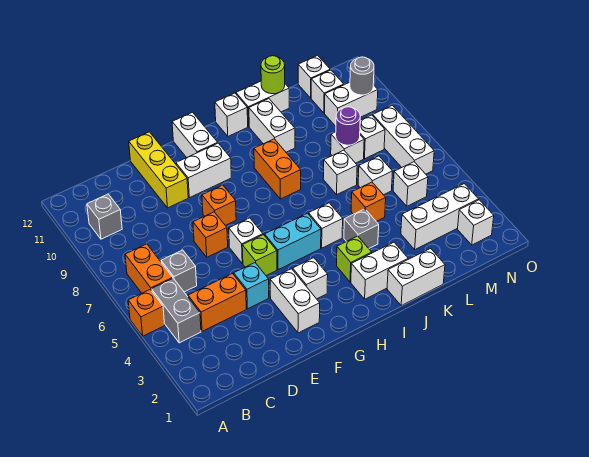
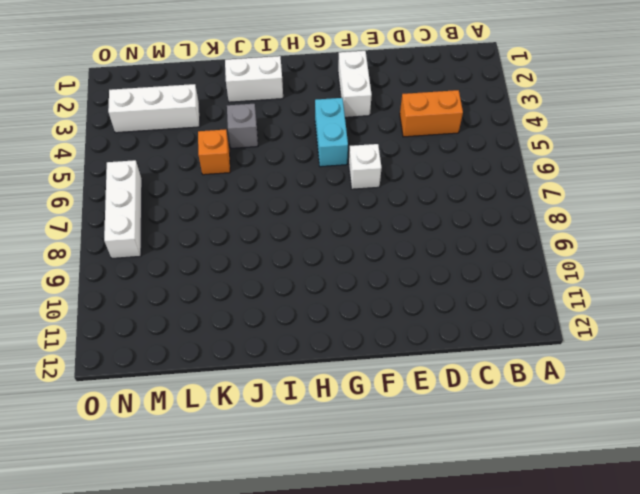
cyan brick G4:G5 level 1 -> cyan brick G5:H5 level 1
none -> orange brick A5 level 1
none -> grey brick B4:B5 level 1
none -> orange brick B6:B7 level 1
none -> grey brick B10 level 1

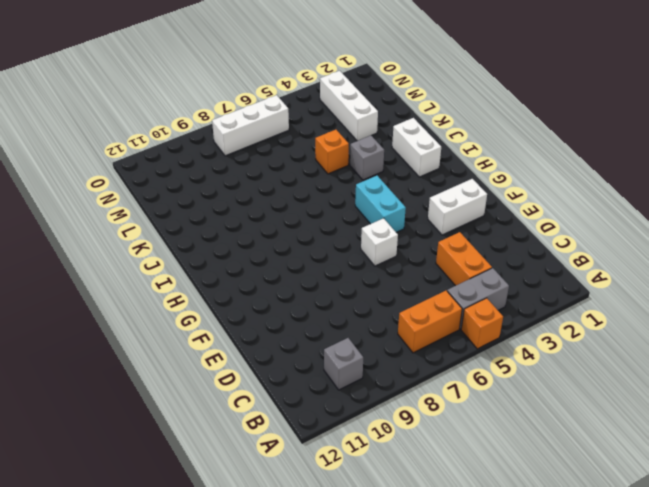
none -> grey brick C6 level 1
none -> cyan brick E4 level 1
none -> orange brick E7 level 1
none -> yellow brick E10:E12 level 1

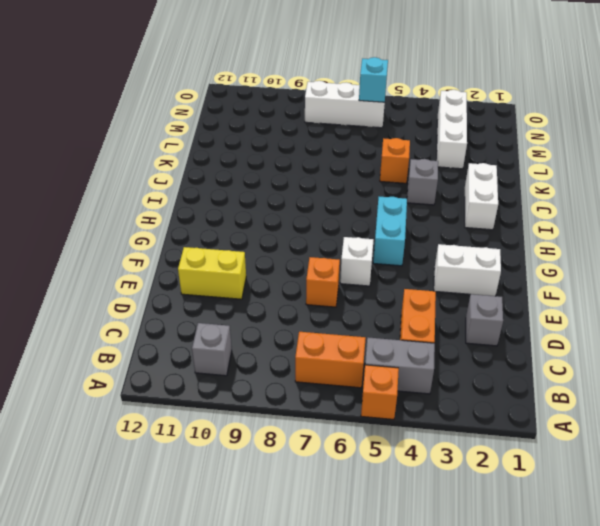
grey brick D2 level 1 -> grey brick C6 level 1
yellow brick E10:E11 level 1 -> yellow brick E10:E12 level 1
cyan brick N6 level 2 -> cyan brick E4 level 1
none -> lime brick F5 level 1
none -> orange brick F8 level 1
none -> white brick F10:G10 level 1
none -> white brick G3 level 1

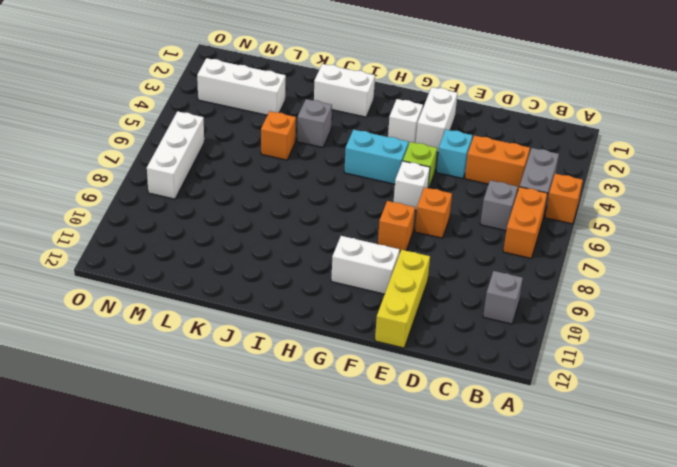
none -> white brick G11:G12 level 1
none -> lime brick I3 level 1
none -> white brick I5 level 1
none -> orange brick I8:I9 level 1

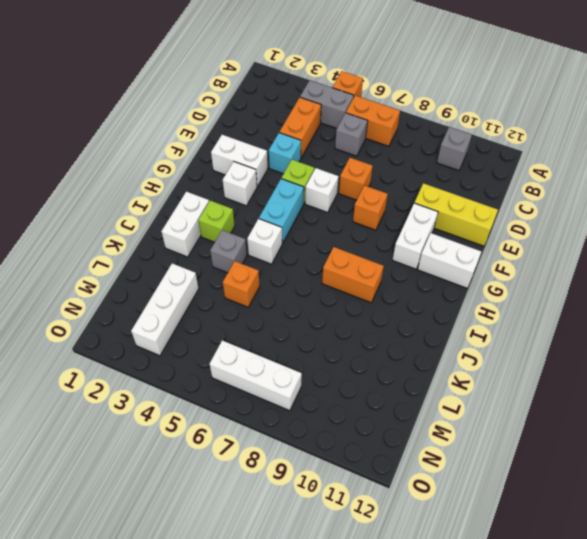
none -> white brick I12 level 1
none -> white brick J1:K1 level 1
none -> white brick J10:J11 level 1
none -> white brick J12:K12 level 1

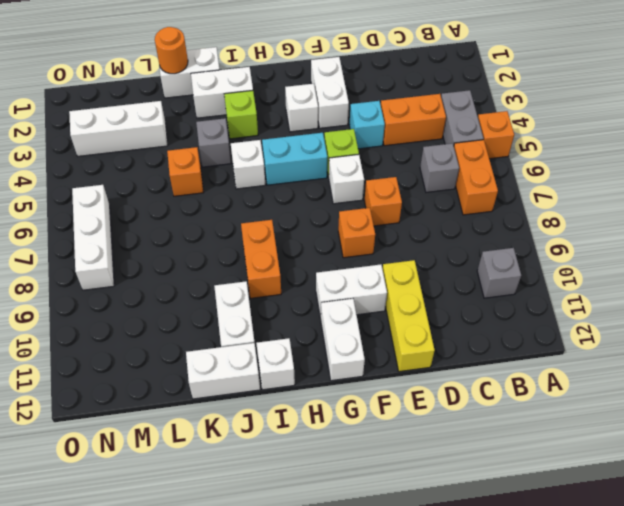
orange round brick K1 level 2 -> none
none -> white brick K7 level 1
none -> white brick L6 level 1
none -> white brick L8 level 1
none -> white brick M5 level 1

